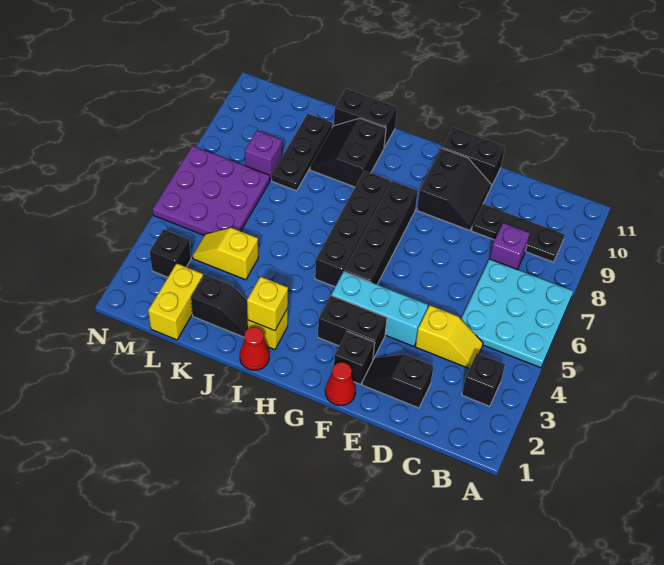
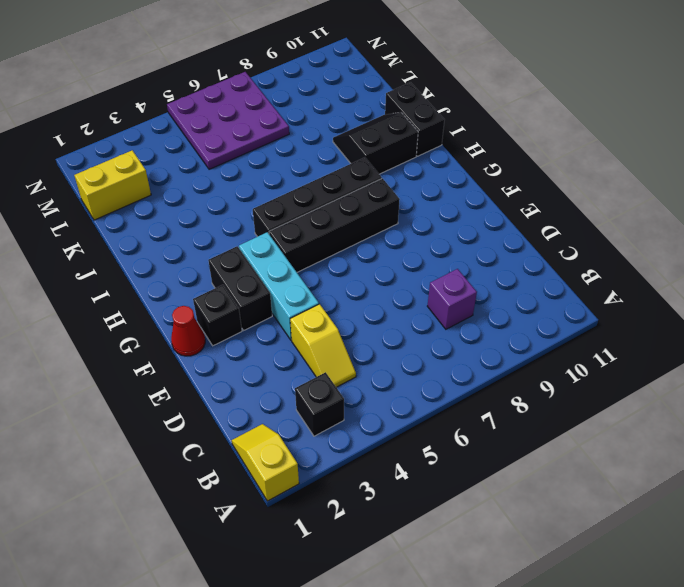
yellow slope A1:B1 level 1 top A -> yellow slope K4:L4 level 1 top K
none -> cyan plate A5:C7 level 1
none -> black plate B9:D9 level 1
none -> black slope D2:E2 level 1 top D

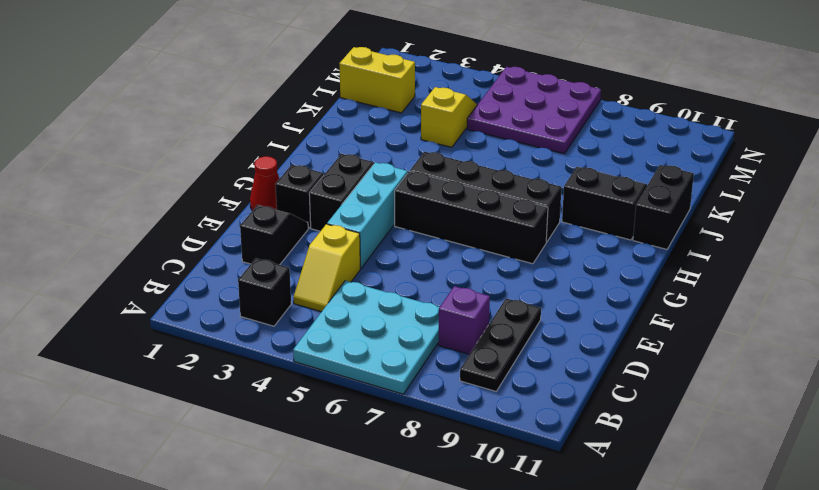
none -> black slope E9:F10 level 1 top F
none -> black brick E11:F11 level 1
none -> red cone I1 level 1

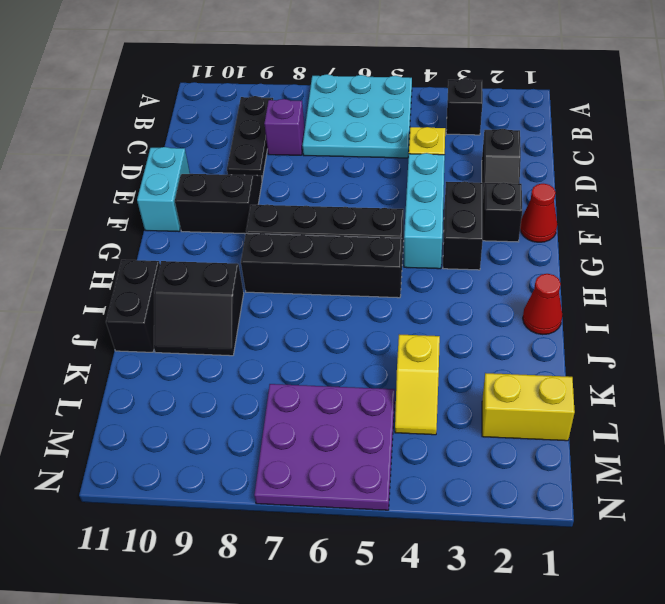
cyan brick E11:F11 level 1 -> black brick E11:F11 level 1
none -> yellow brick I2 level 1
none -> black slope J2:K2 level 1 top K
none -> black plate K8:K10 level 1

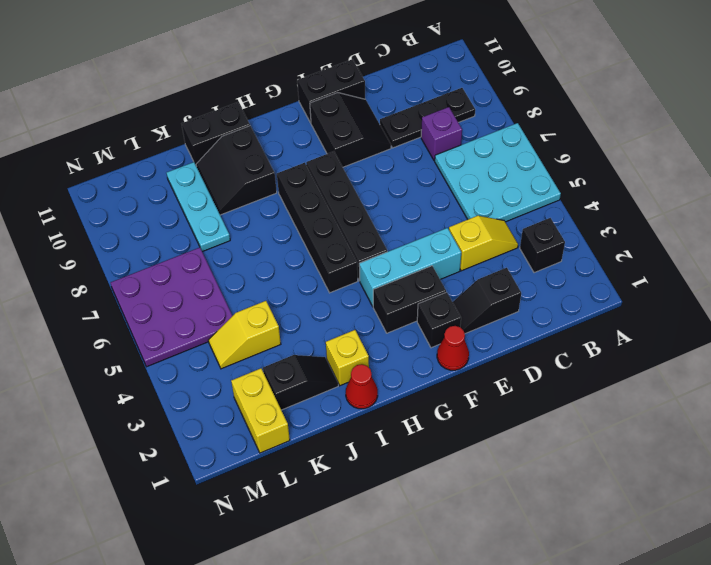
cyan plate K8:K10 level 1 -> black plate K8:K10 level 1
none -> purple brick L8 level 1
none -> black brick M3 level 1
none -> yellow brick I2 level 2

